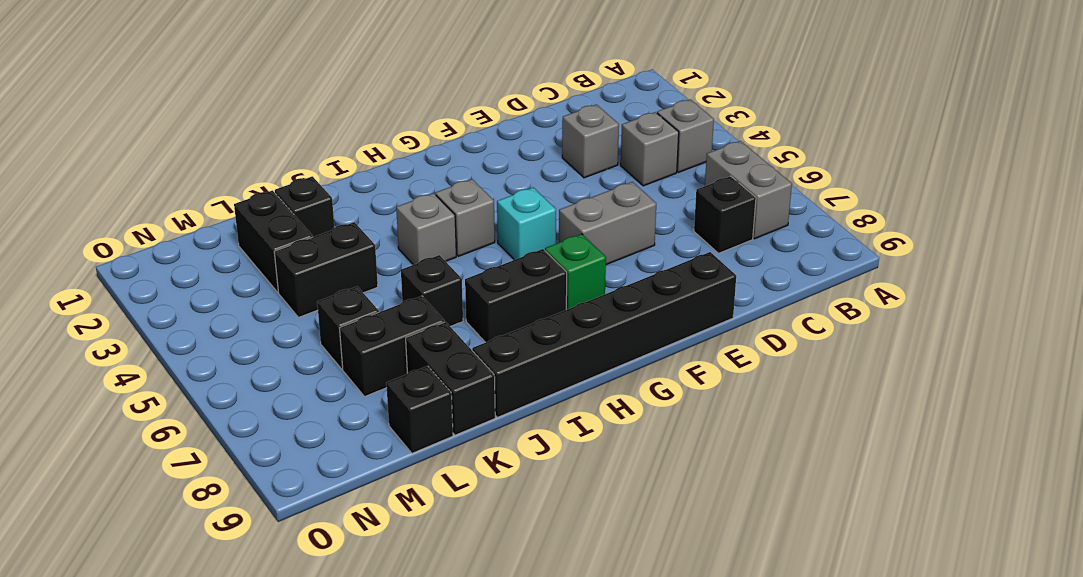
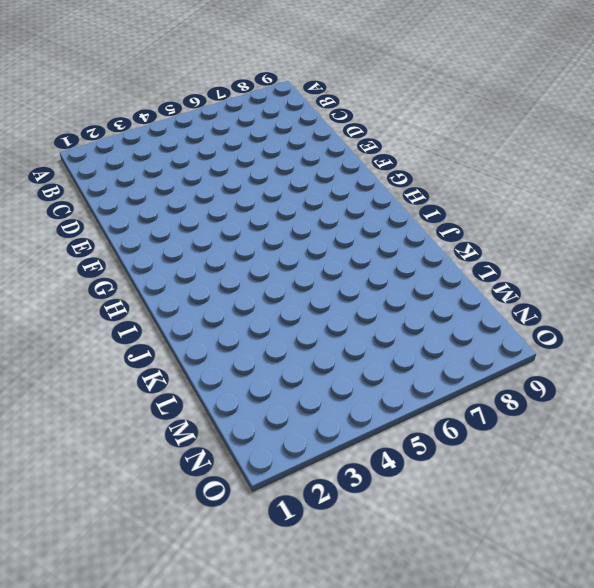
none -> grey brick B4 level 1
none -> grey brick B6:B7 level 1
none -> grey brick C4 level 1

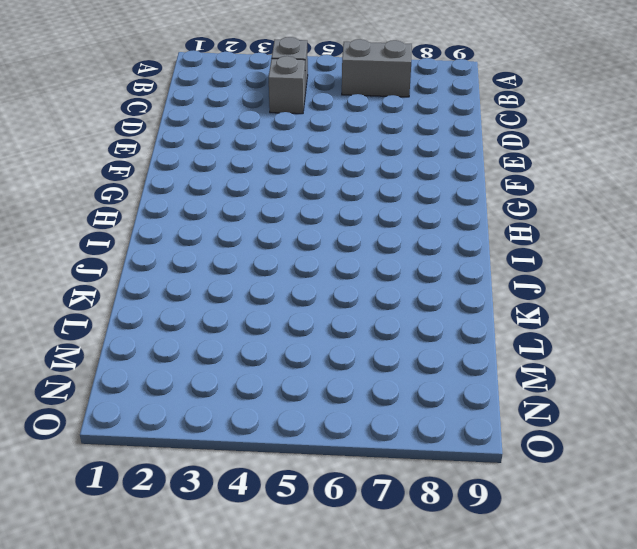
none -> black brick C7 level 1
none -> grey brick D3 level 1
none -> grey brick E6:F6 level 1

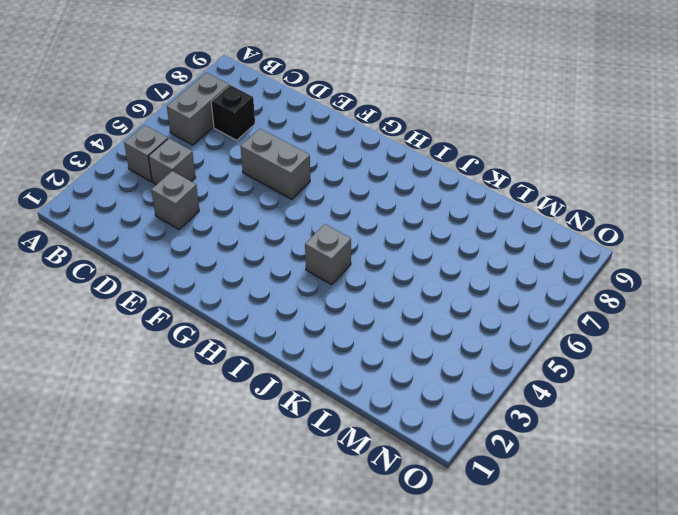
none -> black brick E9:J9 level 1
none -> cyan brick G5 level 1
none -> green brick G7 level 1

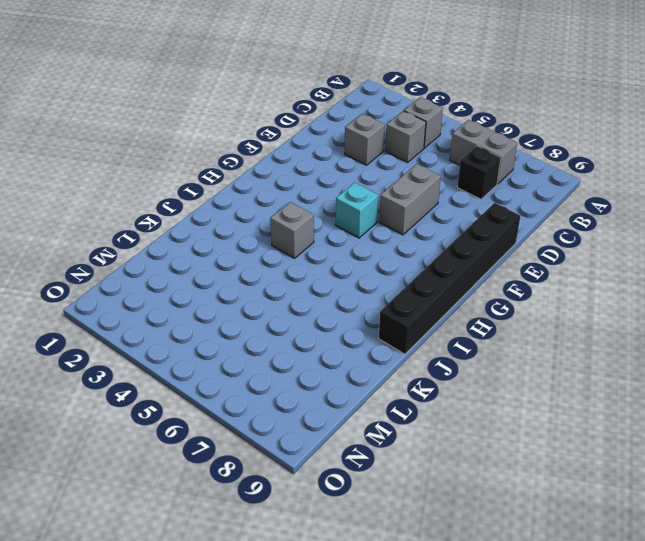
none -> green brick G7 level 1
none -> grey brick H4 level 1
none -> black brick H7:I7 level 1

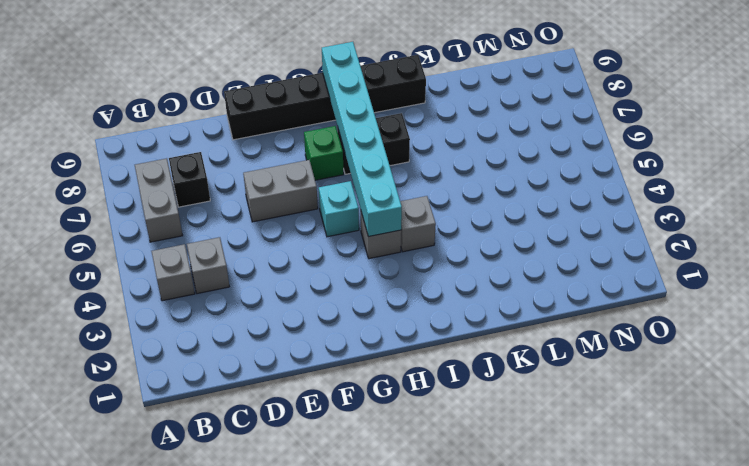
cyan brick H4:H9 level 2 -> none
none -> grey brick D3 level 1
none -> black brick J6 level 1
none -> black brick K2 level 1

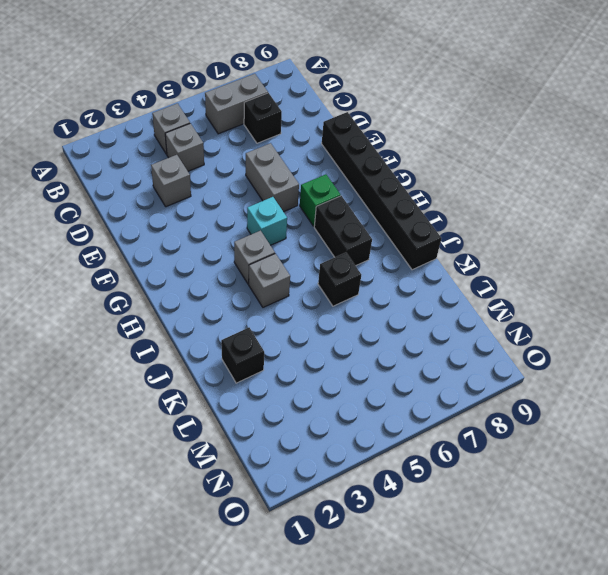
none -> black brick K4:L4 level 1
none -> black brick K7:L7 level 1
none -> black brick K8:K9 level 1

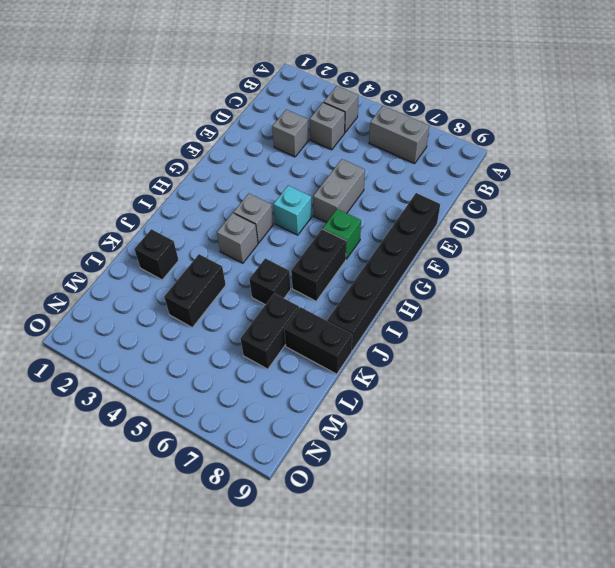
none -> black brick C7 level 1
none -> black brick L2:L3 level 1
none -> black brick L6 level 1

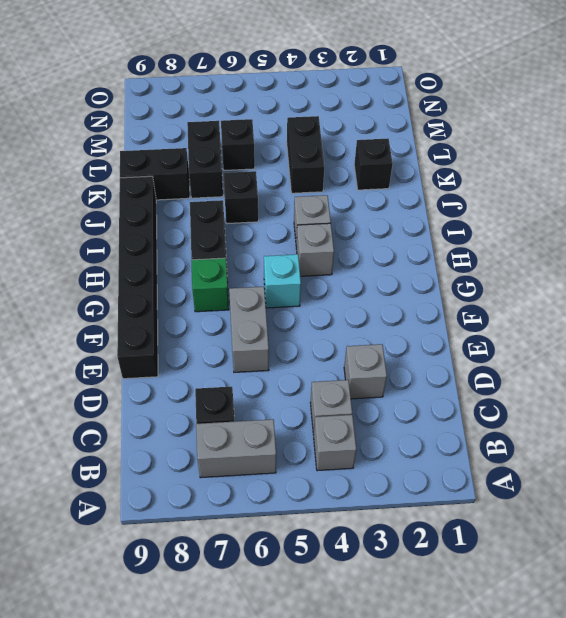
none -> black brick L2:L3 level 1
none -> black brick L9 level 1

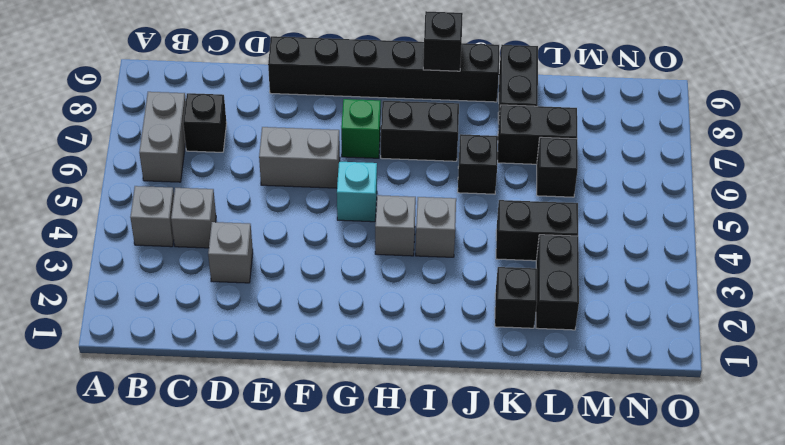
black brick I9 level 2 -> black brick L9 level 1

